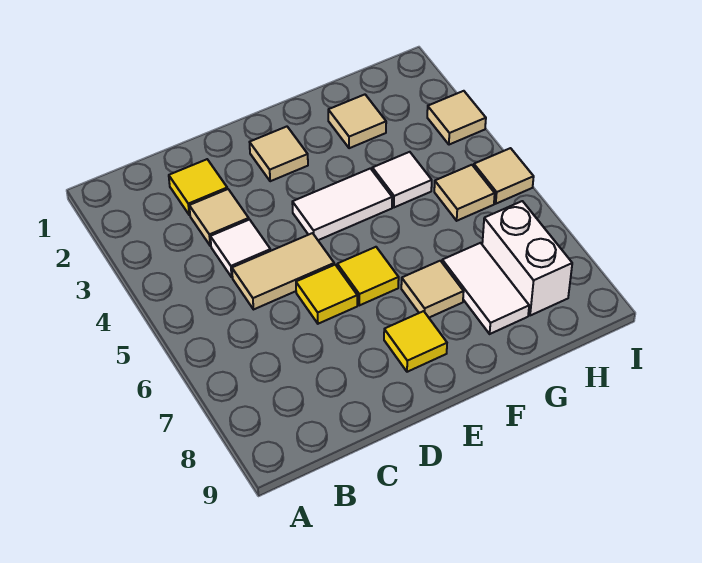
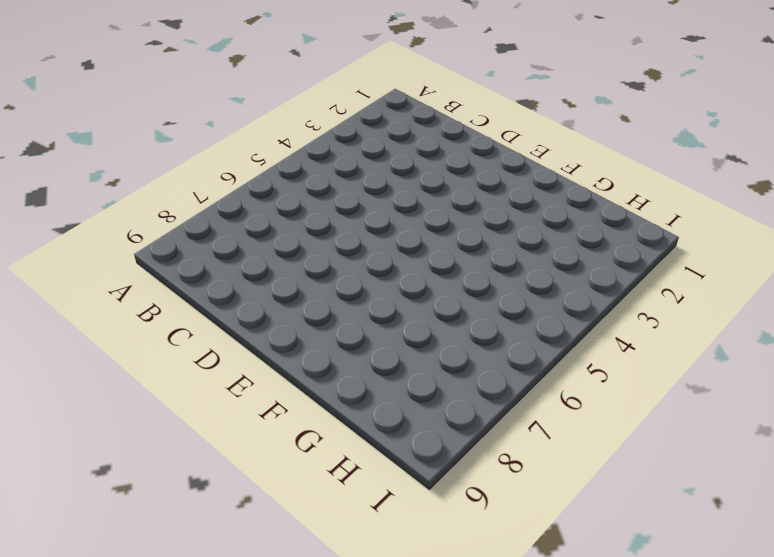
none -> yellow tile C2 level 1
none -> tan tile C3 level 1
none -> white tile C4 level 1

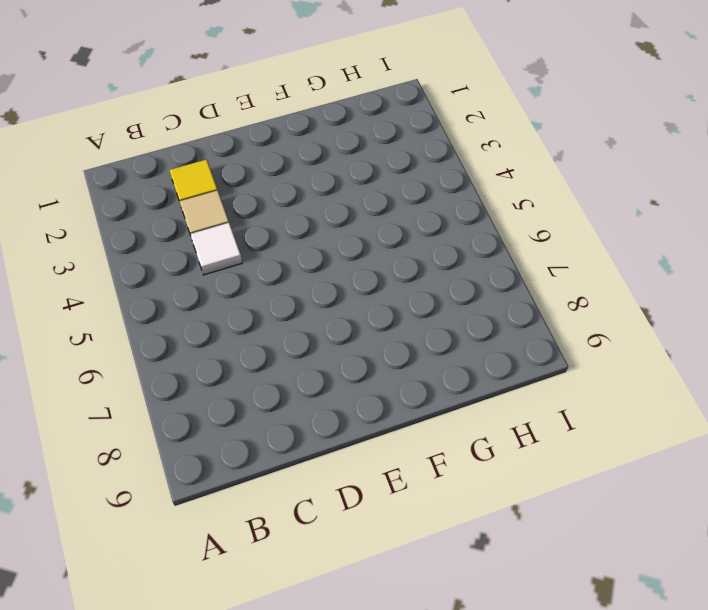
none -> tan tile C5:D5 level 1
none -> yellow tile D6 level 1
none -> tan tile E2 level 1

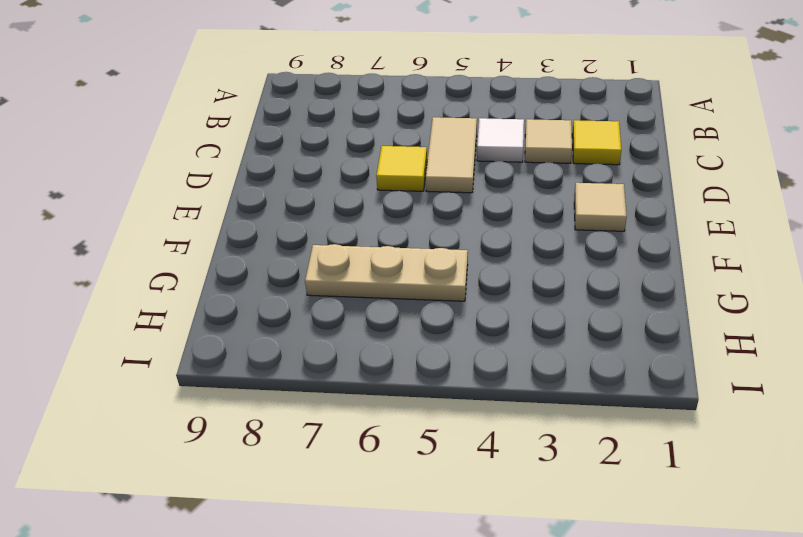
tan plate G5:G7 level 1 -> white tile G7:G8 level 1
none -> white tile E4:F4 level 1
none -> yellow tile E6 level 1
none -> yellow tile E8 level 1

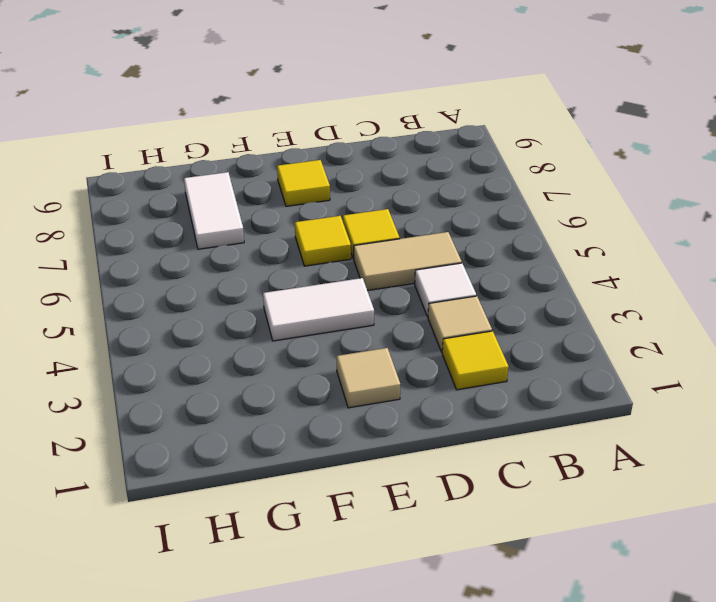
none -> tan tile F7 level 1
none -> tan tile G2 level 1
none -> white tile G4 level 1

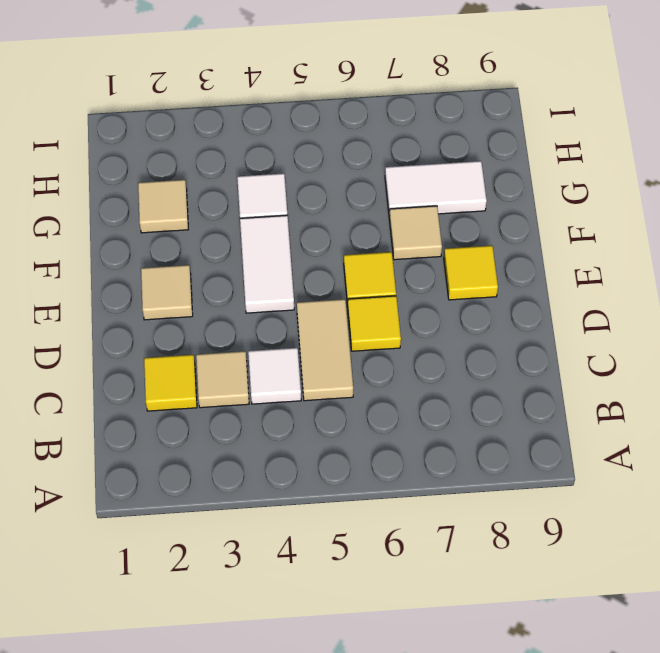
none -> tan tile H5 level 1
none -> white brick H7:H8 level 1
none -> tan tile I3 level 1

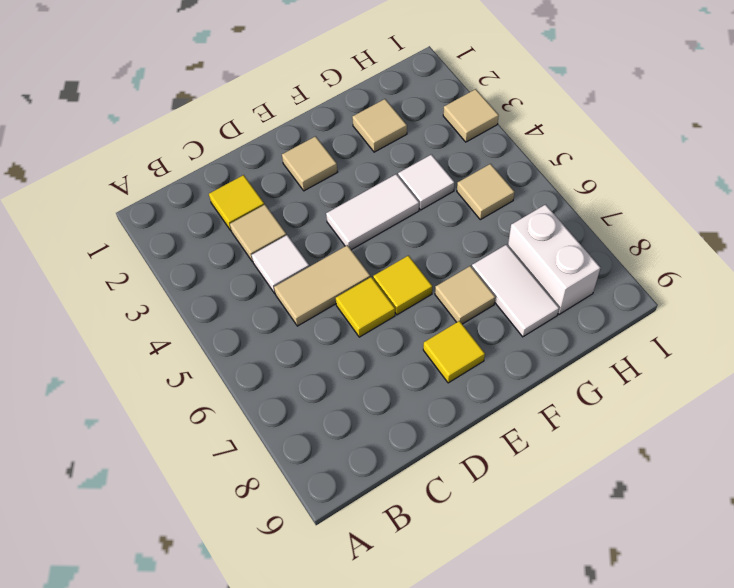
none -> tan tile I5 level 1

